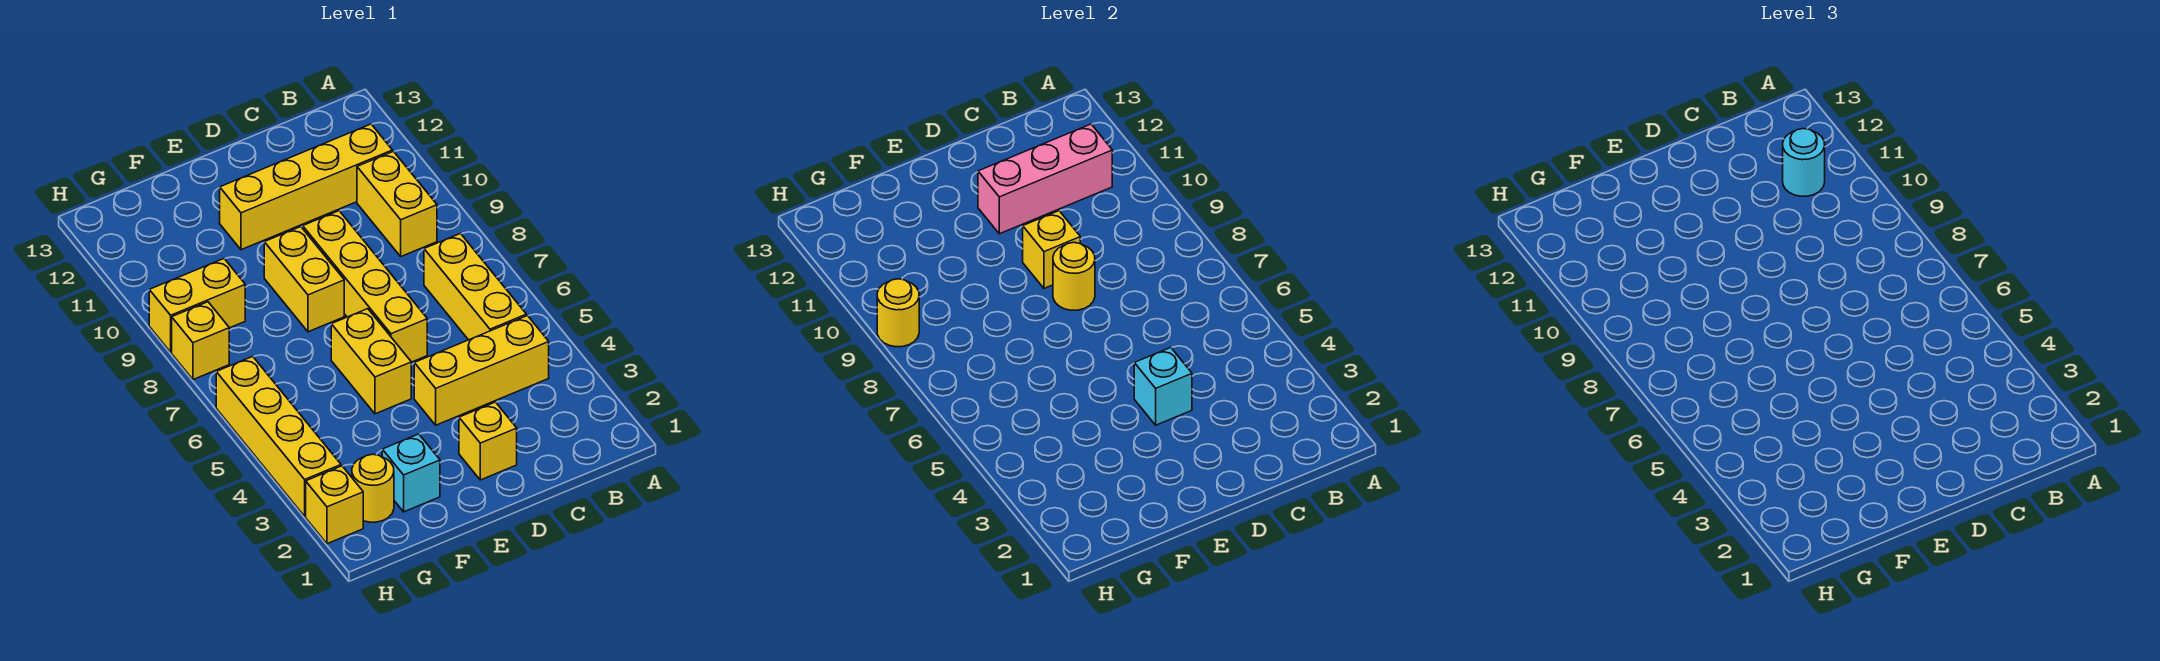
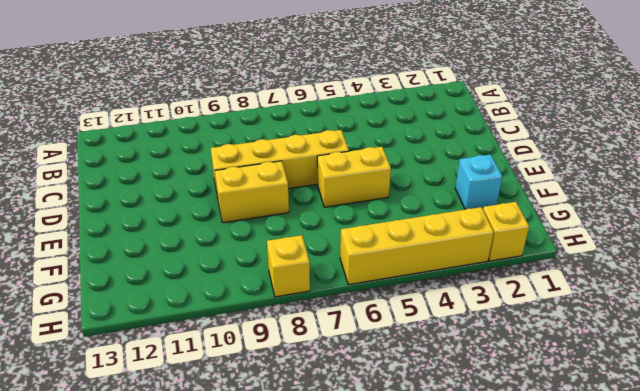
none -> yellow brick B4:D4 level 1
none -> yellow brick B5:B7 level 1
none -> yellow brick B9:B10 level 1

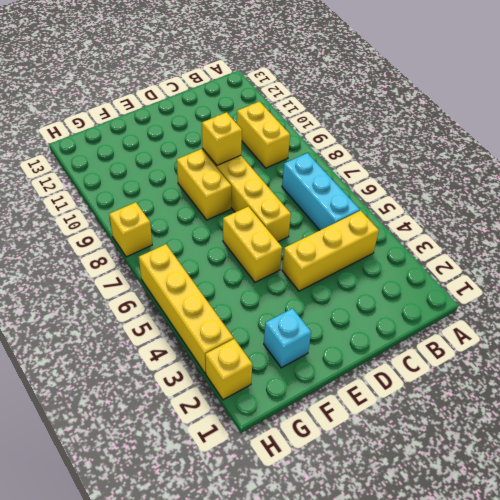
cyan brick B5:B7 level 1 -> yellow brick B5:B7 level 1
none -> yellow brick B11:E11 level 1
none -> yellow brick D2 level 1
none -> yellow round brick G2 level 1

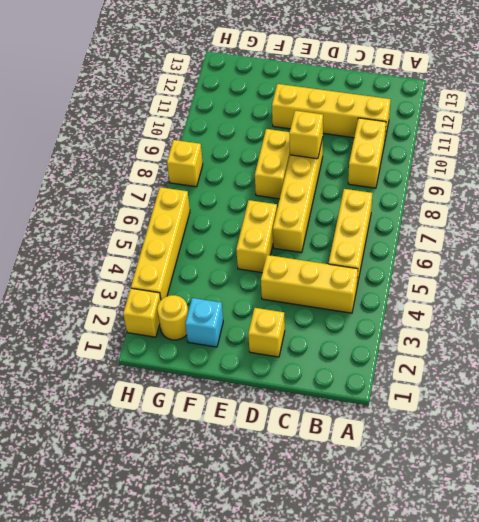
none -> yellow brick G9:H9 level 1
none -> pink brick B11:D11 level 2
none -> cyan brick D4 level 2

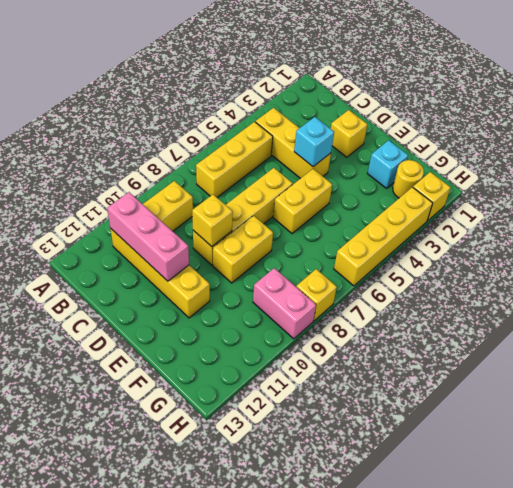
pink brick G9:H9 level 1 -> yellow brick G9:H9 level 1
none -> yellow round brick D8 level 2
none -> yellow round brick H9 level 2
none -> cyan round brick B11 level 3

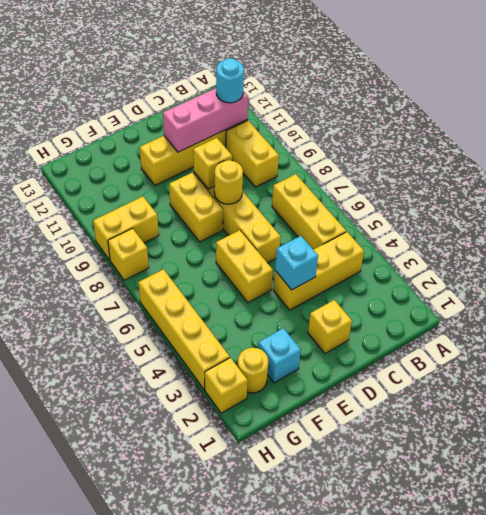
none -> yellow round brick H9 level 2

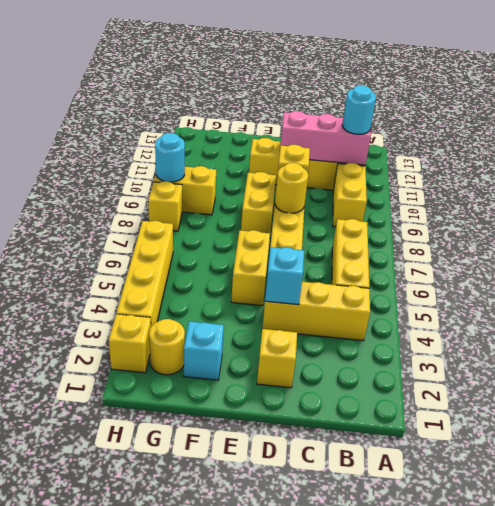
cyan round brick H9 level 2 -> yellow round brick H9 level 2

